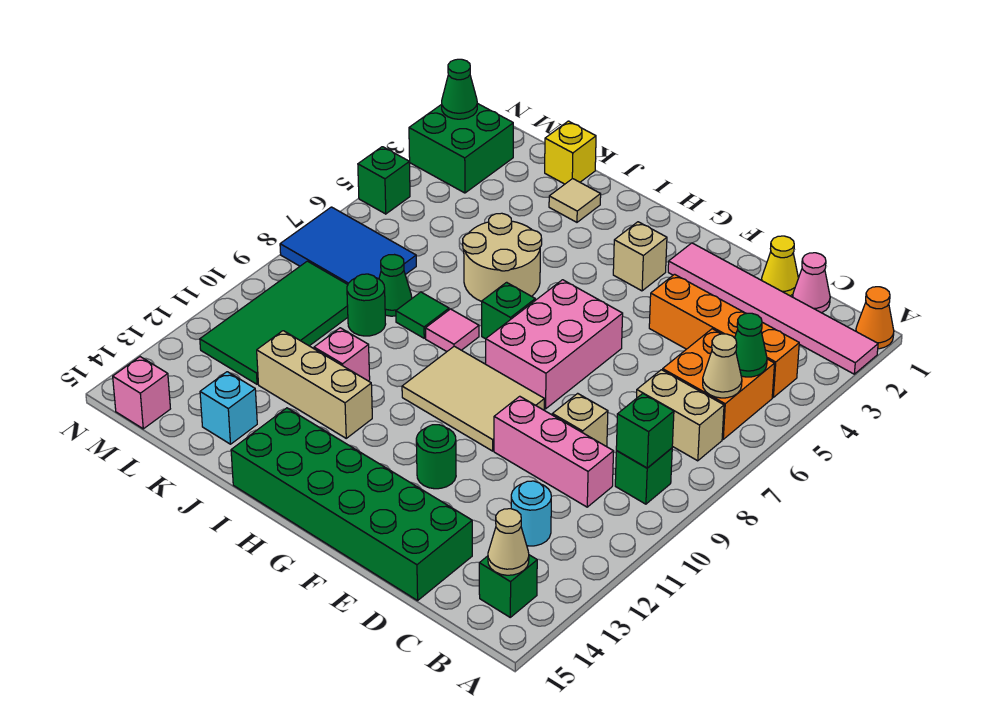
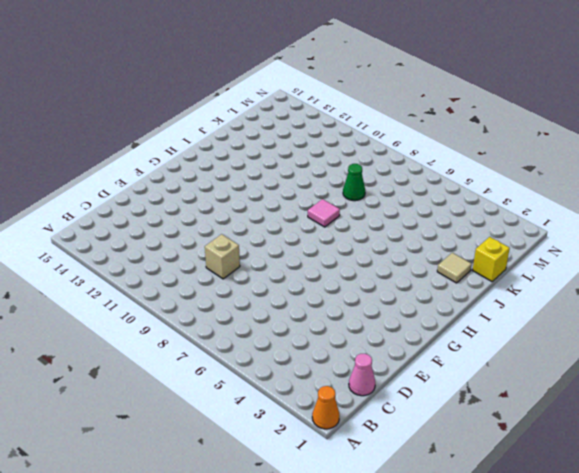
none -> pink tile A2:F2 level 1
none -> orange brick B4:E4 level 1
none -> orange brick B5:C6 level 1
none -> tan brick B7:C7 level 1

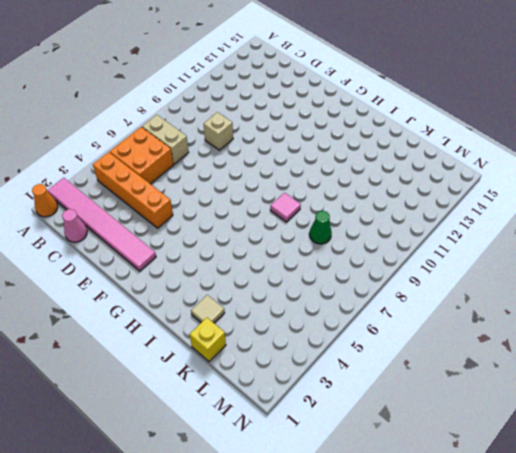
none -> green brick B9 level 1
none -> green brick B14 level 1
none -> pink brick C10:E10 level 1
none -> cyan round brick C12 level 1

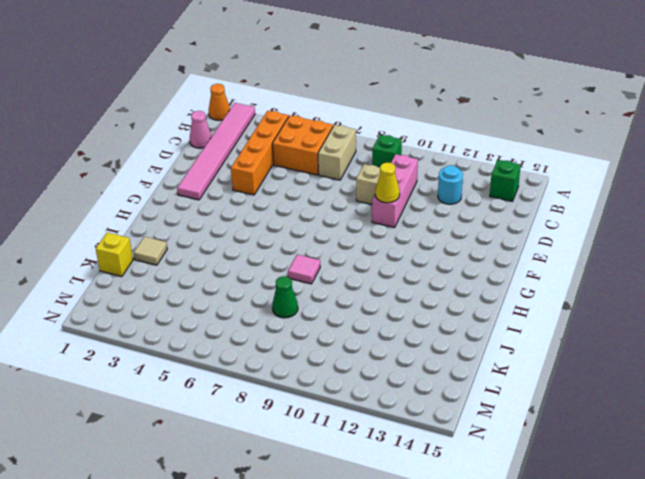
yellow cone E10 level 2 -> yellow cone D1 level 1
none -> green brick D14:I15 level 1
none -> pink brick F6:G8 level 1
none -> tan tile F9:H10 level 1
none -> green round brick F12 level 1

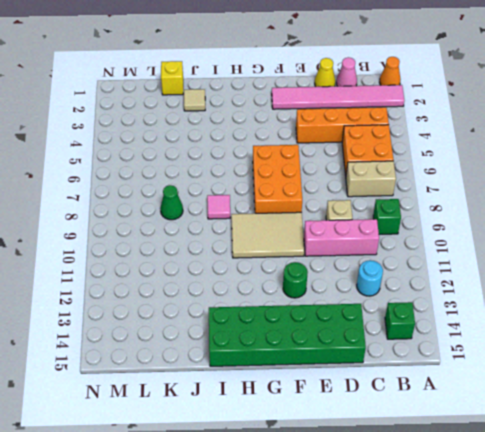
orange brick F6:G8 level 1 -> pink brick F6:G8 level 1
none -> tan brick G3 level 1
none -> green brick H7 level 1
none -> tan round brick I5:J6 level 1
none -> tan brick I12:K12 level 1

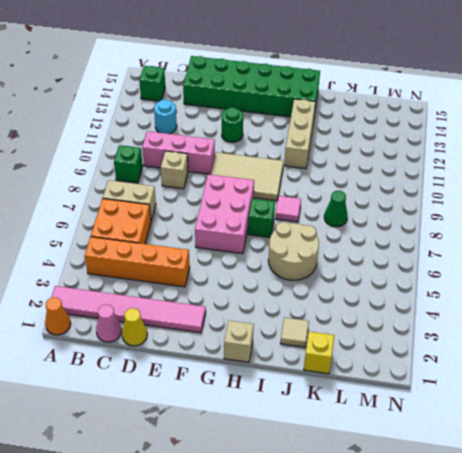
tan brick H1 level 1 -> tan brick G3 level 1
tan brick I11:I13 level 1 -> tan brick I12:K12 level 1
none -> green tile J8 level 1
none -> pink brick J11 level 1
none -> green round brick K9 level 1
none -> cyan brick K14 level 1

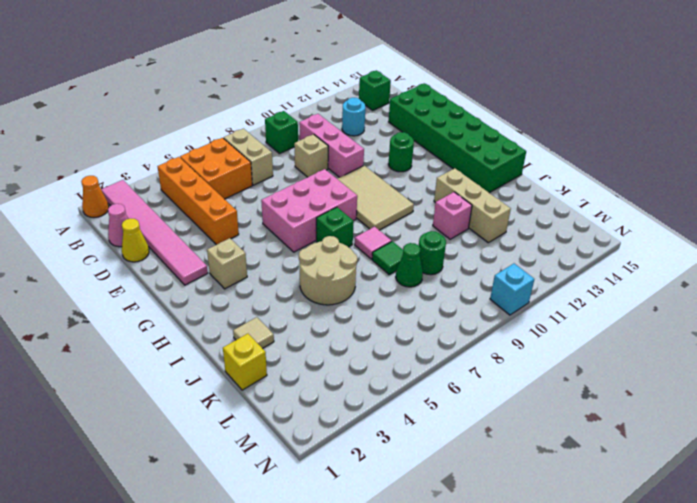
cyan brick N10 level 1 -> cyan brick K14 level 1
none -> blue tile L7:N8 level 1
none -> green tile L9:M12 level 1
none -> green brick M2:N3 level 1
none -> pink brick M15 level 1

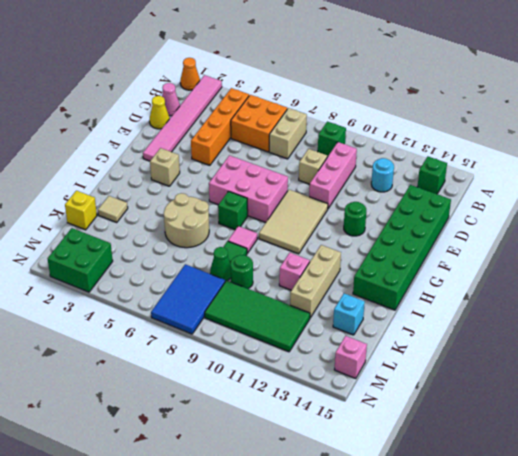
none -> green brick N5 level 1
none -> green cone B5 level 2
none -> tan cone B6 level 2
none -> green brick B9 level 2

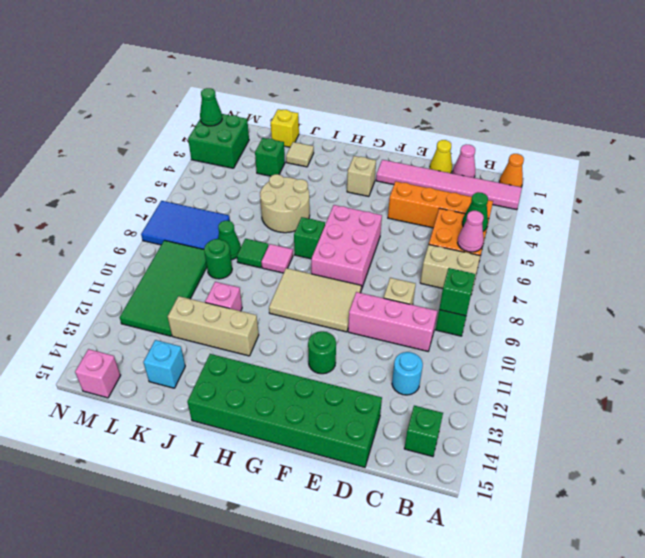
pink cone B6 level 2 -> tan cone B6 level 2
green brick K3 level 1 -> green brick N5 level 1
none -> tan cone B14 level 2

